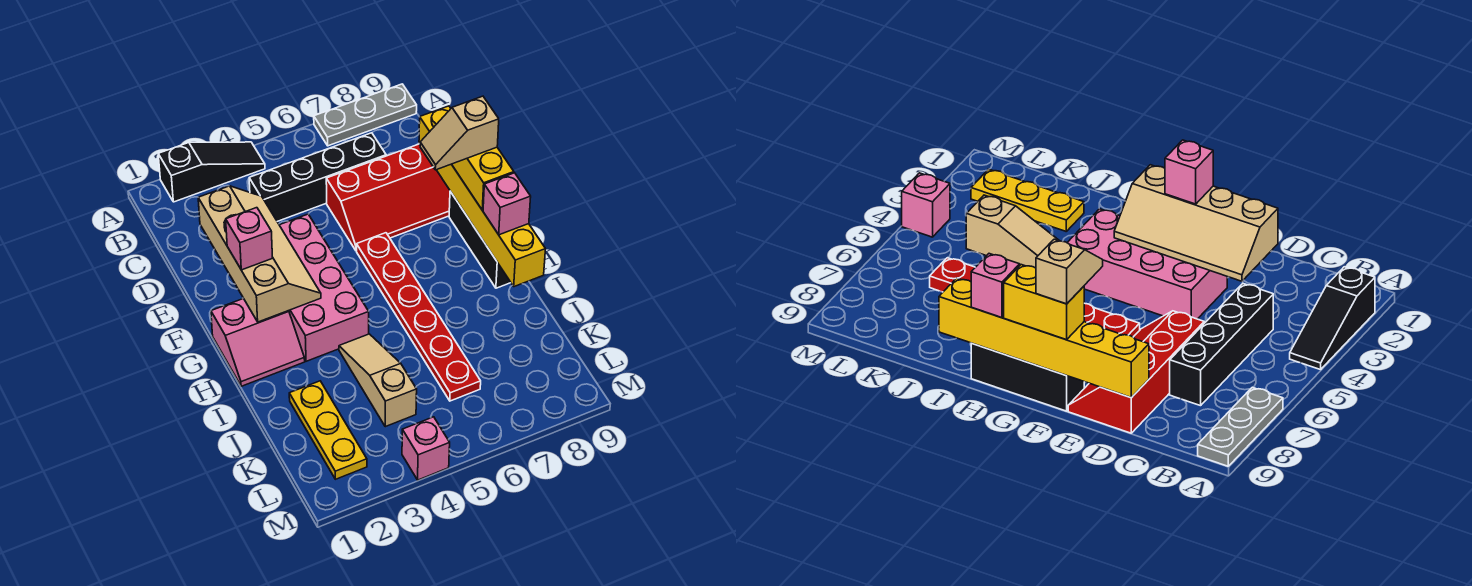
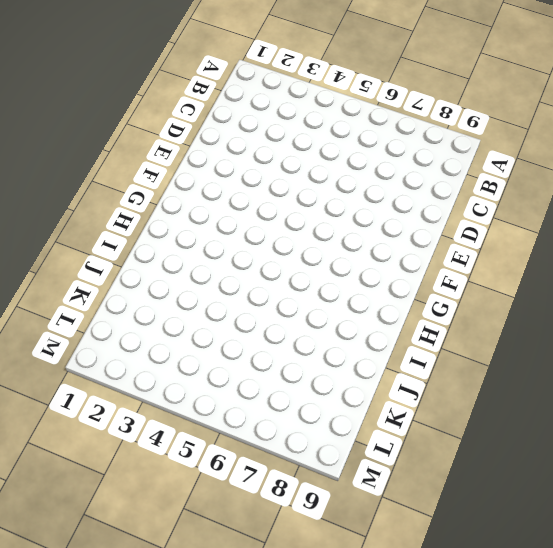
none -> black slope A2:A4 level 1 top 2
none -> grey plate A7:A9 level 1
none -> black brick C4:C7 level 1

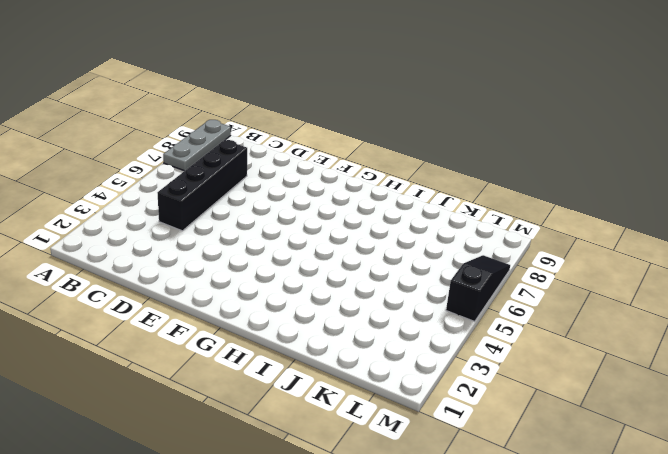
black slope M5:M7 level 1 top 5 -> black slope A2:A4 level 1 top 2
none -> red slope D6:E9 level 1 top D
none -> pink brick E3:H4 level 1
none -> red plate F6:K6 level 1

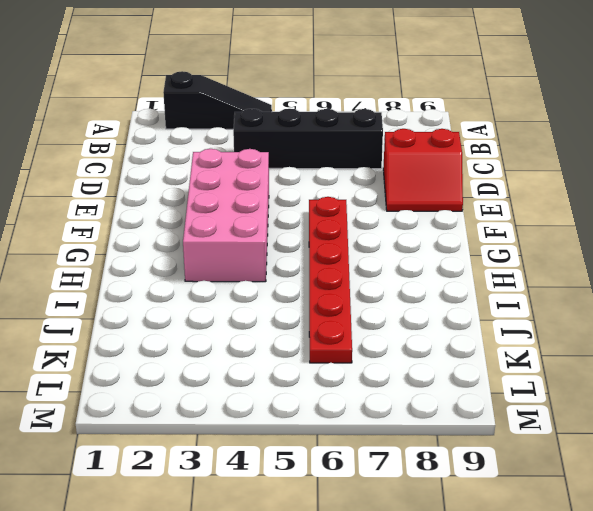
red slope D8:E9 level 1 top D -> red slope D6:E9 level 1 top D
none -> grey plate A7:A9 level 1
none -> black brick F9:H9 level 1
none -> pink slope G1:H2 level 1 top G

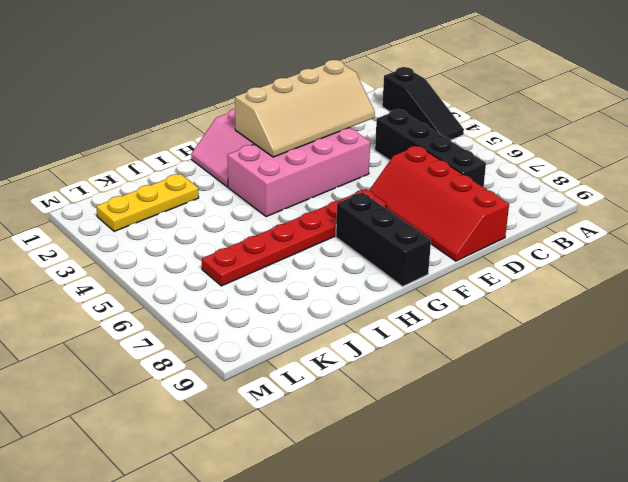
black brick G7:G9 level 1 -> black brick F9:H9 level 1
none -> grey plate A7:A9 level 1
none -> tan slope I4:K4 level 1 top K
none -> pink brick M4 level 1

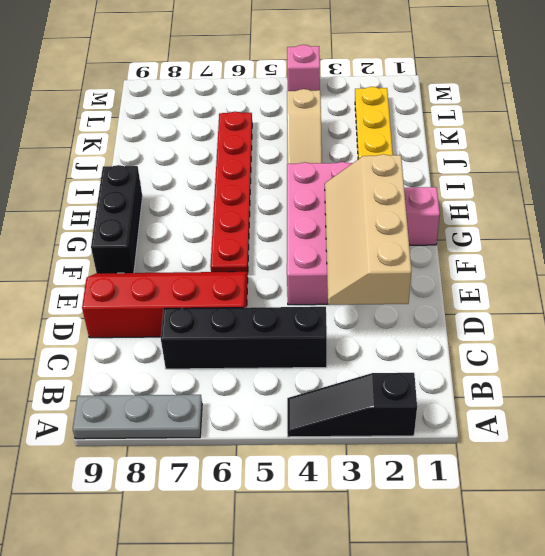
none -> yellow brick D9:I9 level 2
none -> pink brick F2 level 3
none -> yellow brick F9:G9 level 3

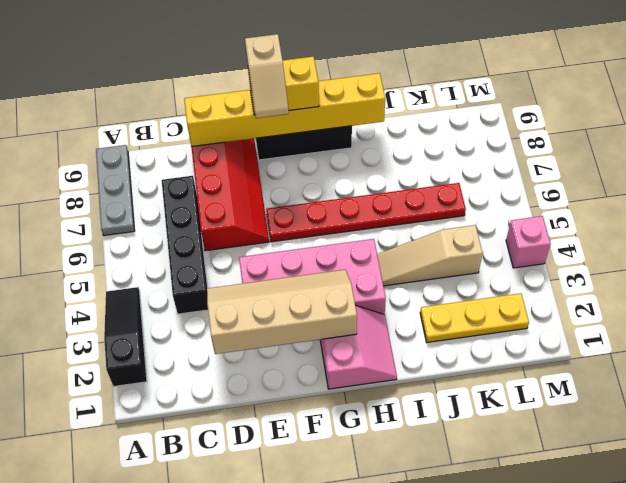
none -> pink brick F2 level 3
none -> pink brick H9 level 3

